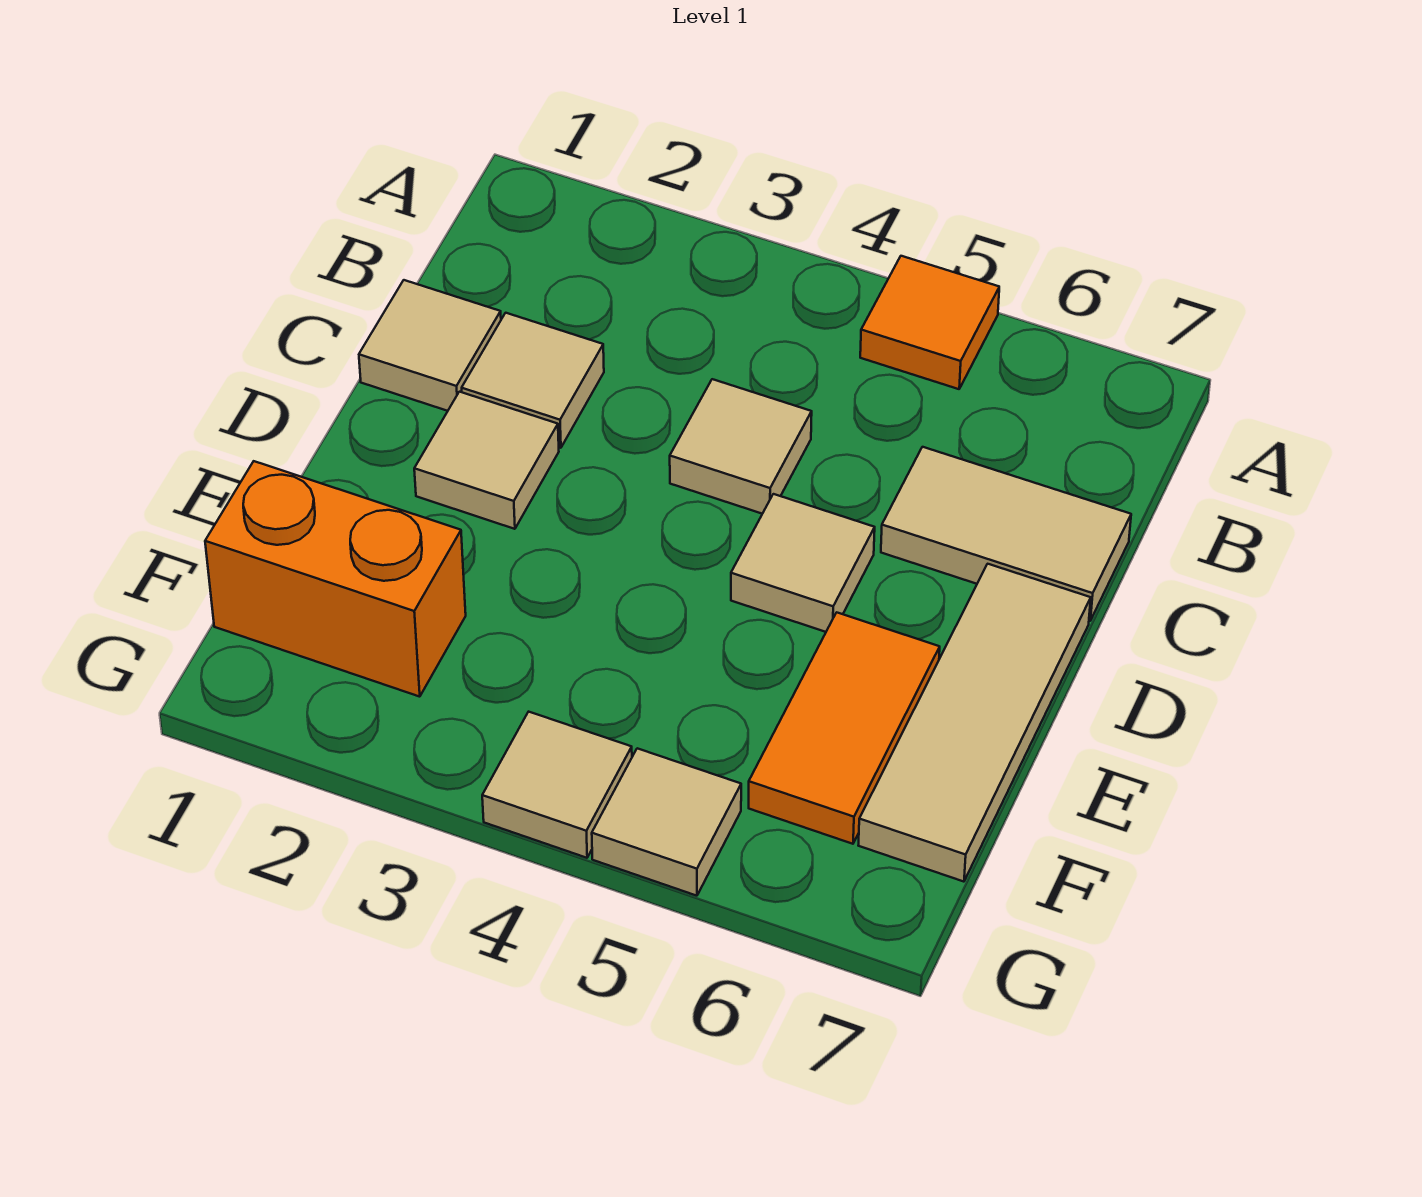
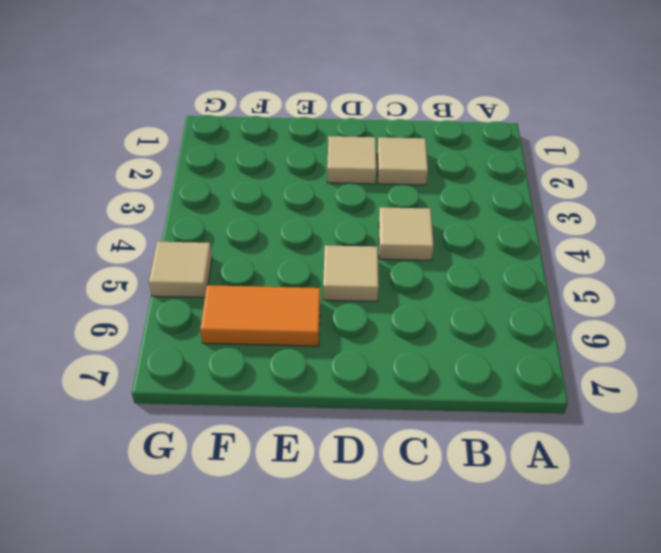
none -> orange tile A5 level 1
none -> tan tile C1 level 1
none -> tan tile C6:C7 level 1

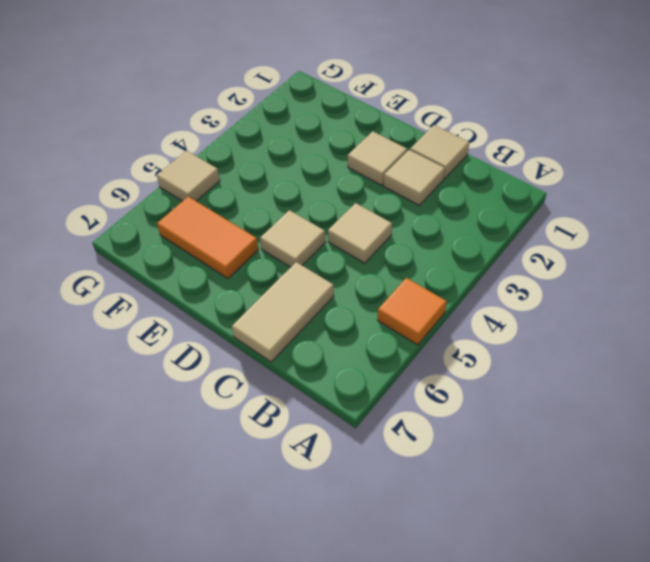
none -> tan tile D7:F7 level 1
none -> orange brick F1:F2 level 1
none -> tan tile G4 level 1

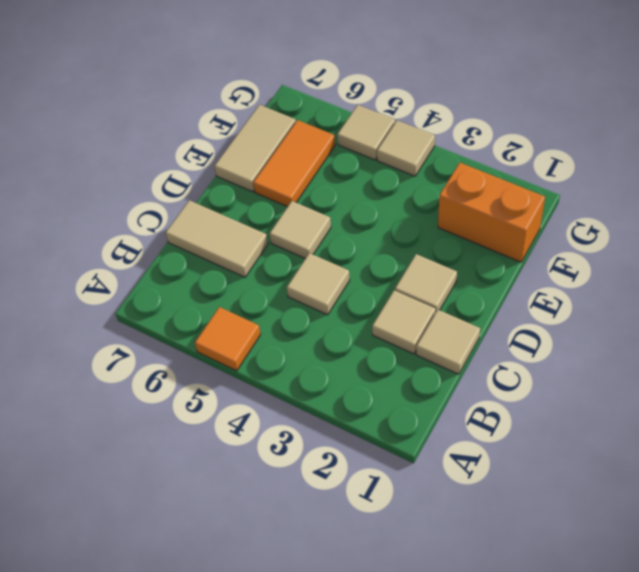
tan tile E7:F7 level 1 -> tan tile D7:F7 level 1

